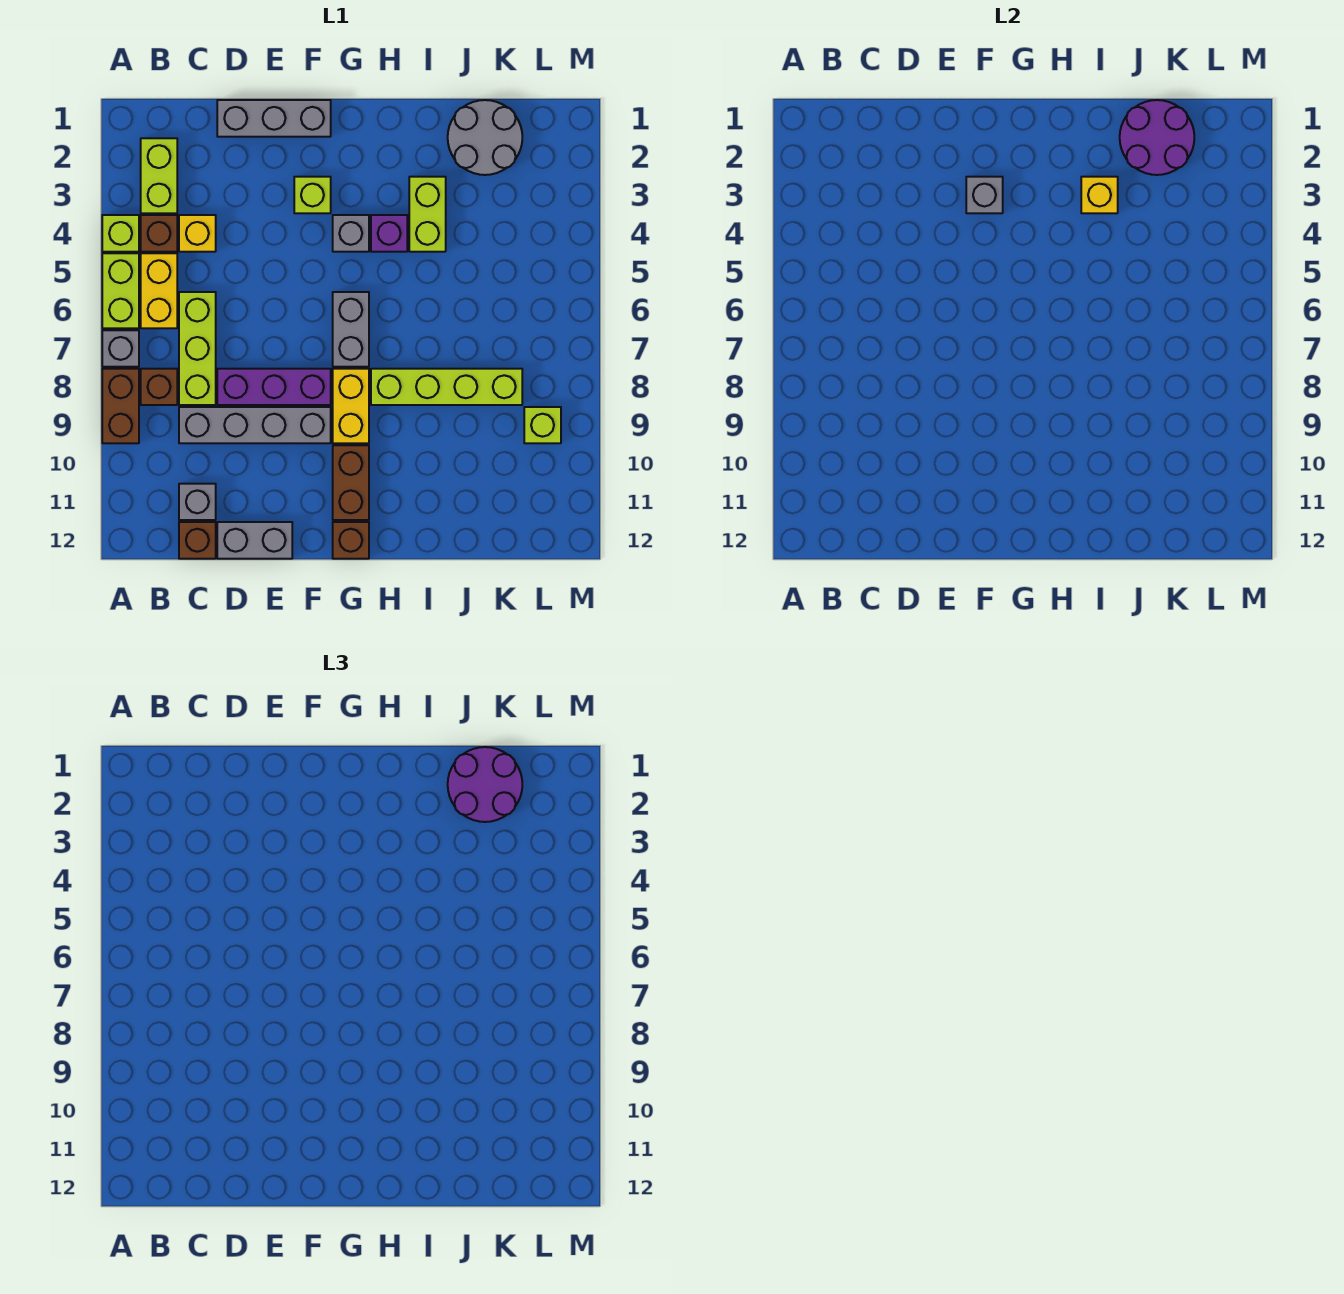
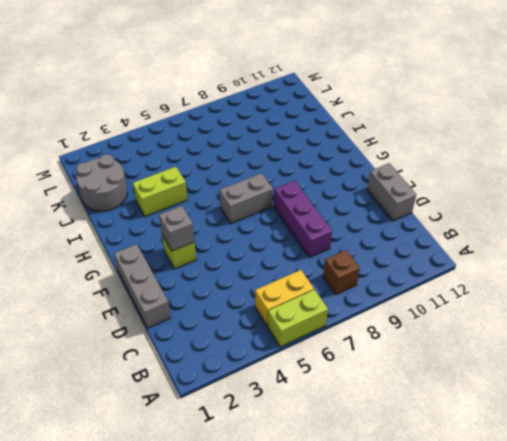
none -> lime brick A4 level 1
none -> grey brick A7 level 1
none -> brown brick A8:A9 level 1
none -> lime brick B2:B3 level 1

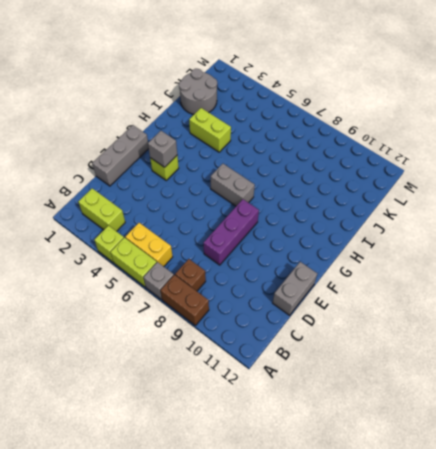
none -> brown brick B4 level 1
none -> yellow brick C4 level 1
none -> lime brick C6:C8 level 1
none -> grey brick C9:F9 level 1

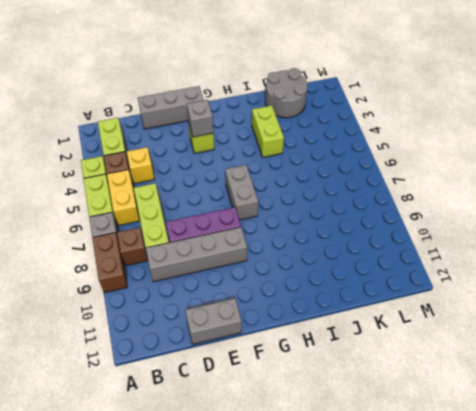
none -> grey brick C11 level 1
none -> brown brick C12 level 1
none -> grey brick G4 level 1
none -> yellow brick G8:G9 level 1

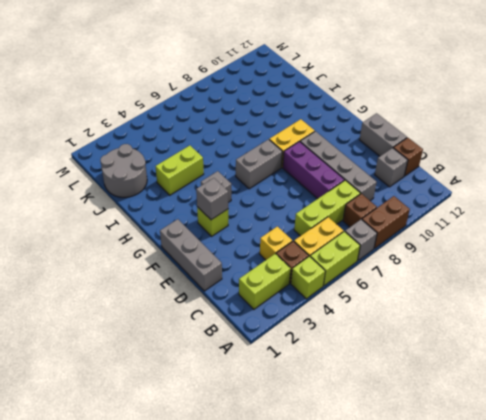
none -> brown brick G10:G11 level 1
none -> brown brick G12 level 1
none -> purple brick H4 level 1
none -> lime brick H8:K8 level 1

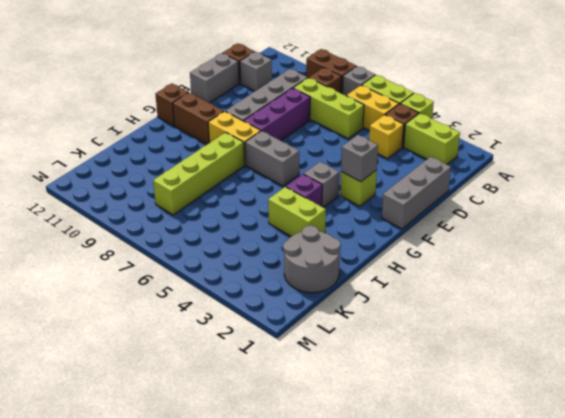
none -> lime brick L9 level 1
none -> yellow brick I3 level 2
none -> purple round brick J1:K2 level 2
none -> purple round brick J1:K2 level 3

